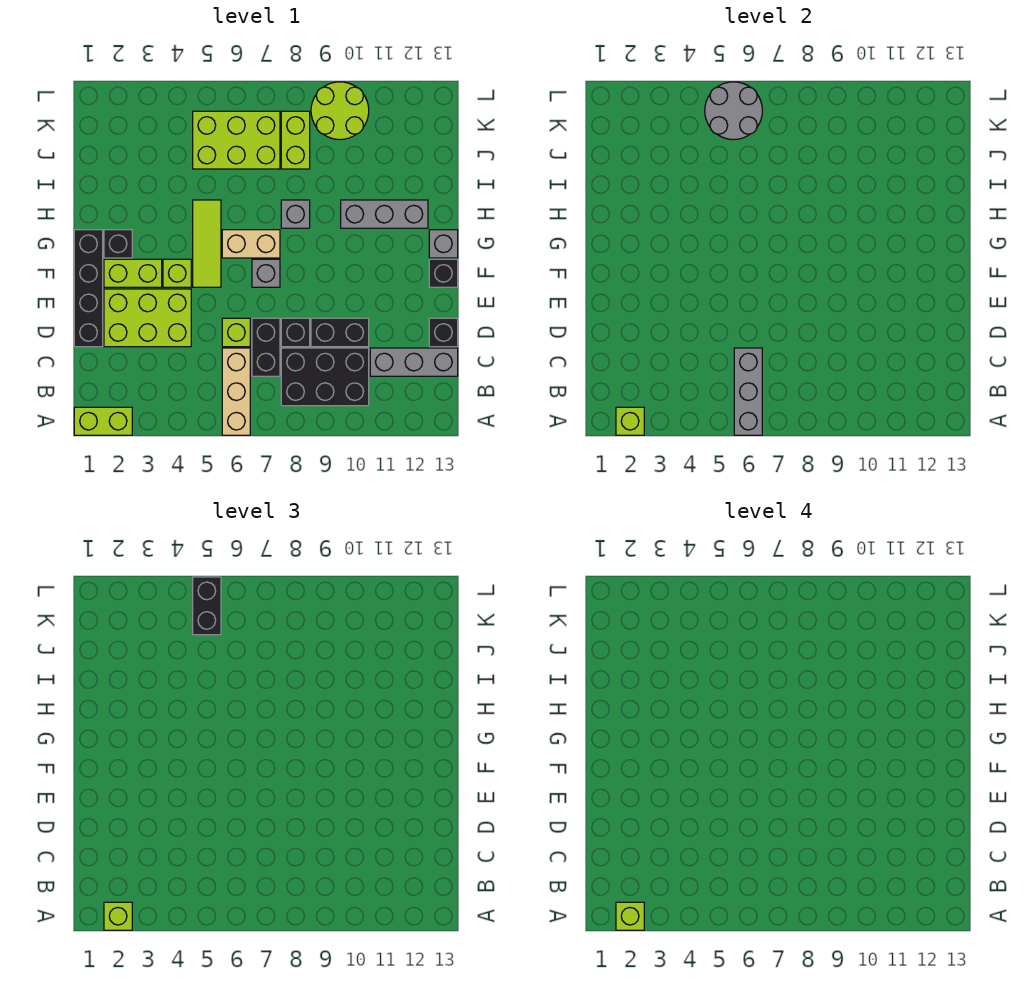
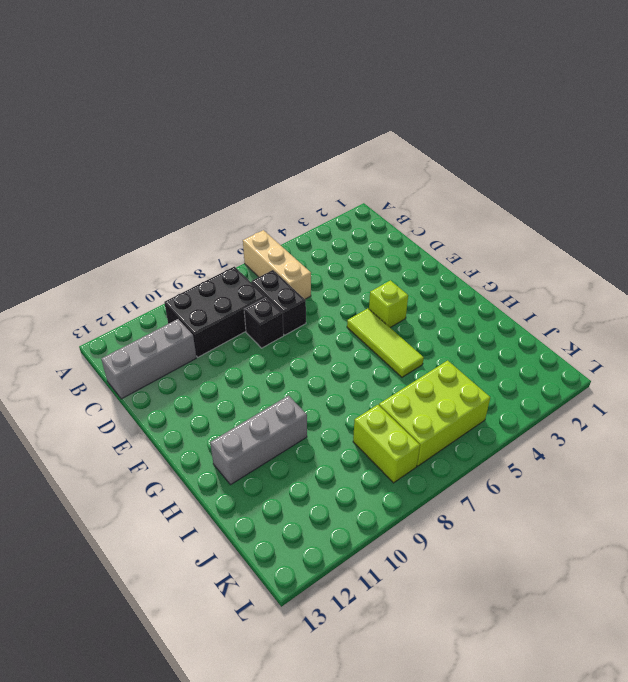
none -> lime brick A1:A2 level 1
none -> black brick D1:G1 level 1
none -> lime brick D2:E4 level 1
none -> lime brick D6 level 1

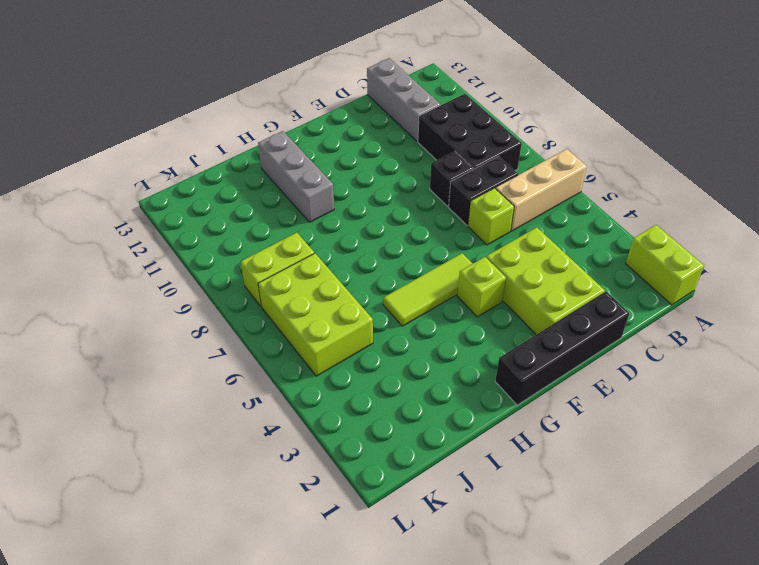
none -> black brick D9:D10 level 1
none -> black brick D13 level 1
none -> lime brick F2:F3 level 1
none -> grey brick F7 level 1

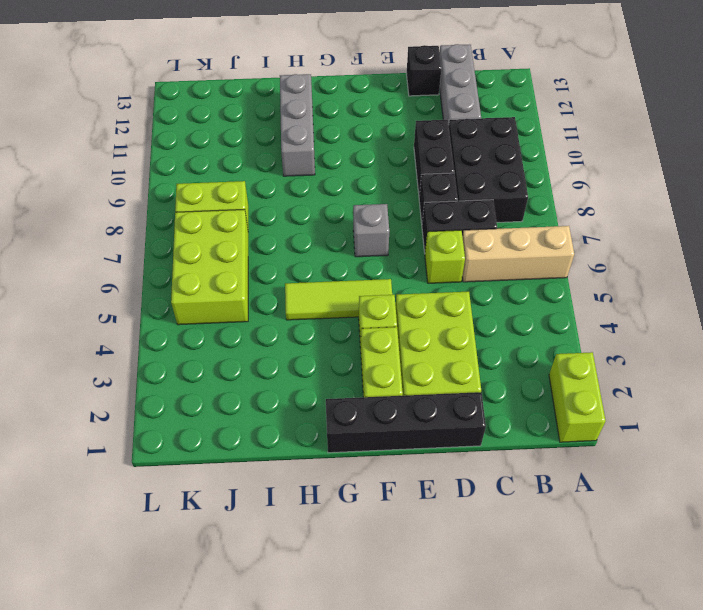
none -> black brick F13 level 1
none -> black brick G2 level 1
none -> tan brick G6:G7 level 1
none -> grey brick G13 level 1

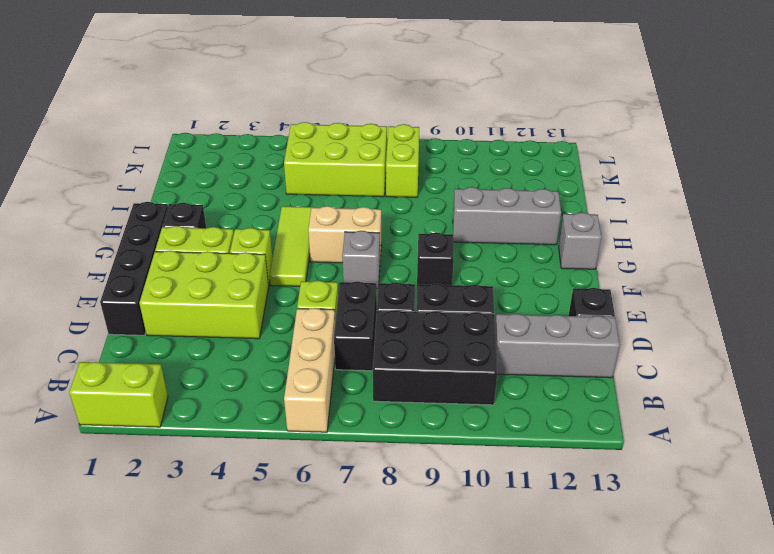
black brick F9 level 1 -> black brick F13 level 1
none -> grey brick H8 level 1
none -> lime round brick K9:L10 level 1
none -> lime brick A2 level 2
none -> grey brick A6:C6 level 2

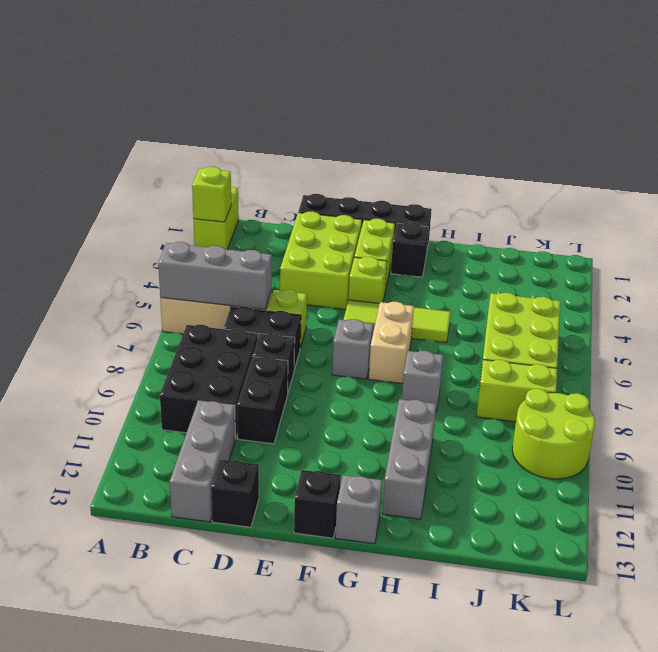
none -> grey round brick K5:L6 level 2
none -> lime brick A2 level 3
none -> black brick K5:L5 level 3
none -> lime brick A2 level 4

